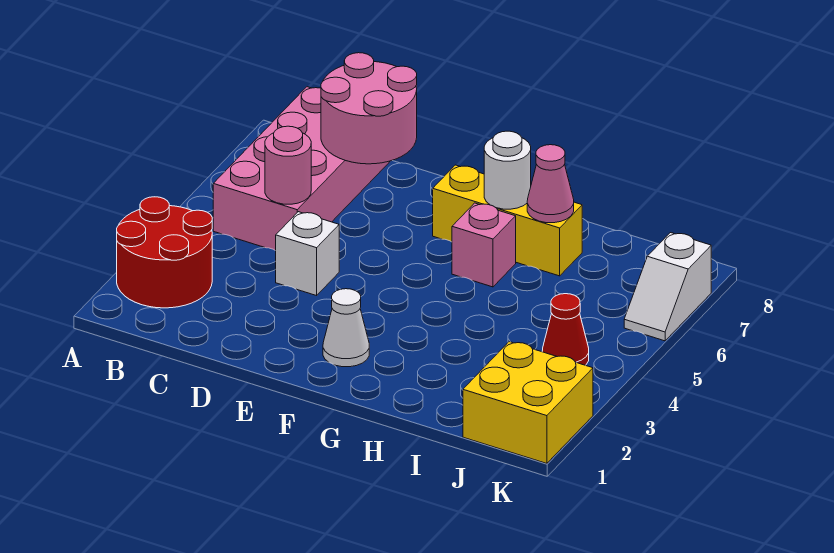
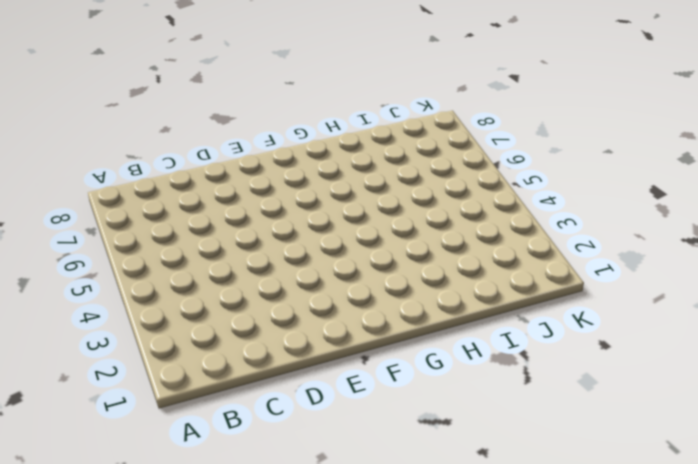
none -> red round brick A2:B3 level 1
none -> pink brick B5:C8 level 1
none -> white brick D4 level 1

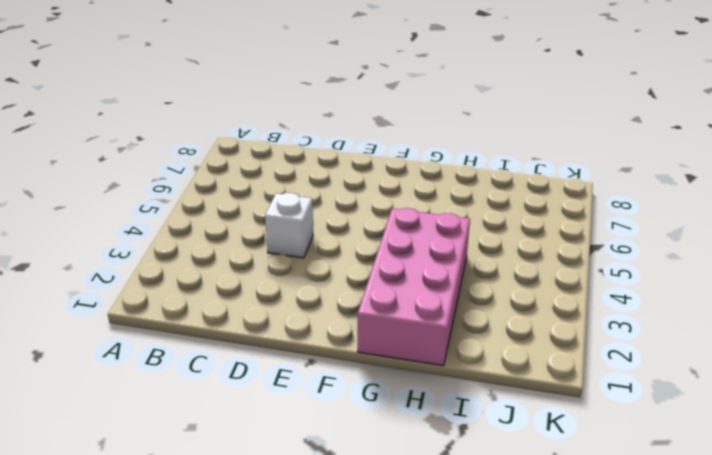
pink brick G1:H4 level 1 -> pink brick B5:C8 level 1
none -> red round brick A2:B3 level 1
none -> white cone F2 level 1
none -> yellow brick F7:H7 level 1

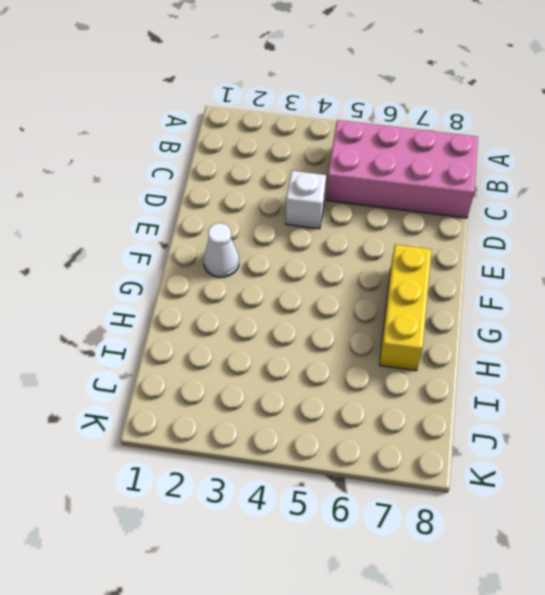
none -> red round brick A2:B3 level 1
none -> pink brick G6 level 1
none -> yellow brick J1:K2 level 1

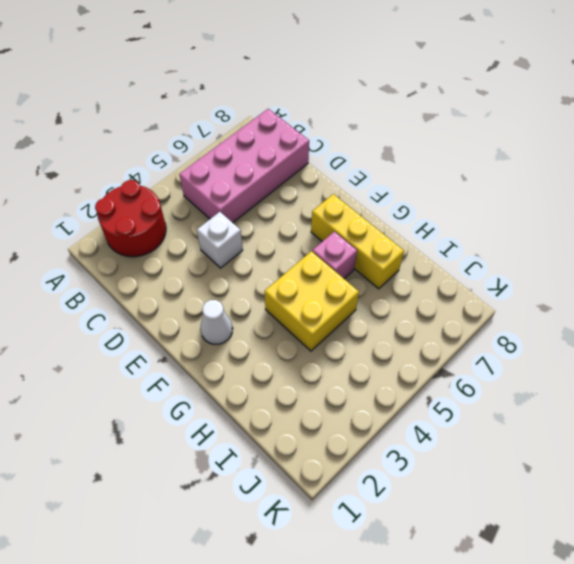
yellow brick G4:H5 level 1 -> yellow brick J1:K2 level 1
none -> red cone J4 level 1
none -> white slope K6:K7 level 1 top 7
none -> pink round brick C5 level 2

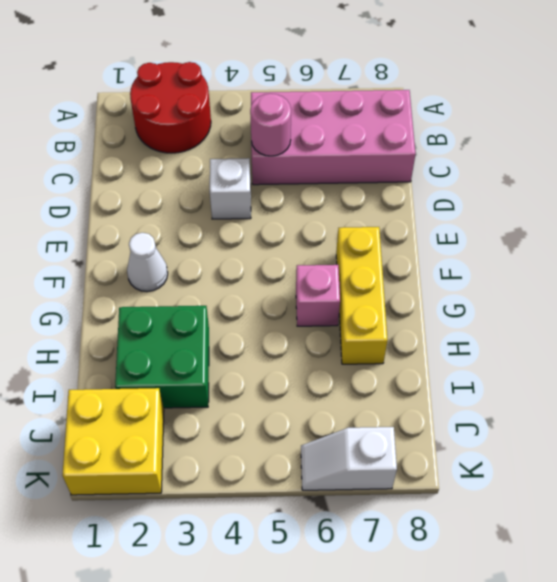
green brick H2:I3 level 1 -> none
none -> red cone J4 level 1
none -> pink round brick C7:D8 level 2
none -> white round brick G7 level 2

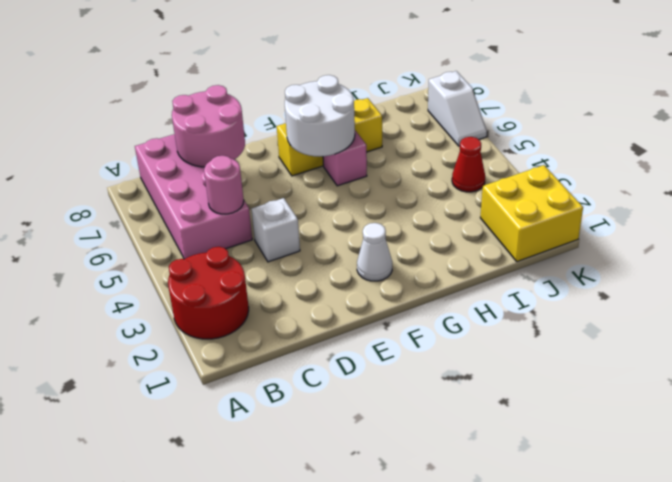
white round brick F6:G7 level 2 -> white round brick G7 level 2
none -> pink cone H7 level 2

